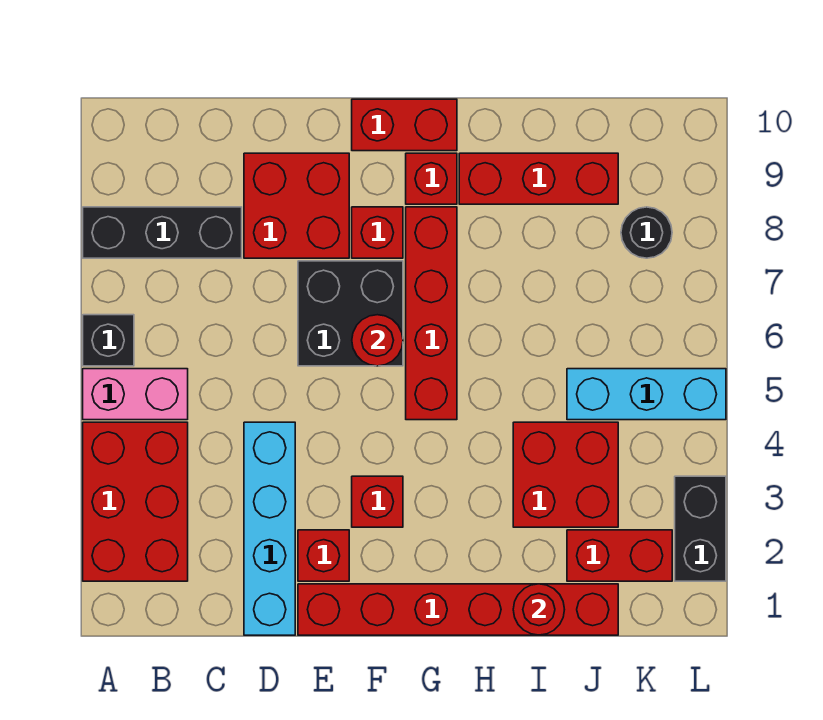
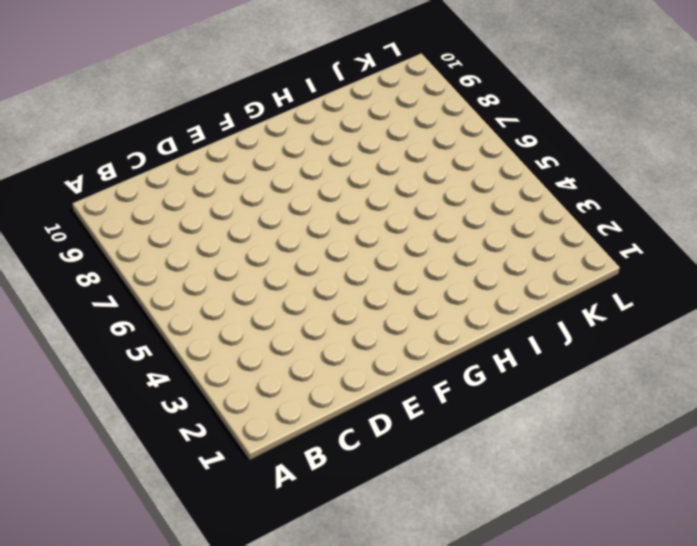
none -> red brick A2:B4 level 1
none -> pink brick A5:B5 level 1
none -> black brick A6 level 1

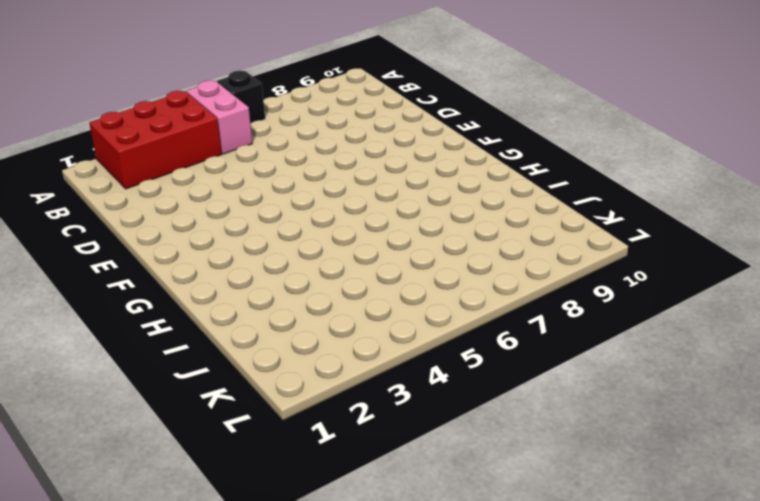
none -> black brick A8:C8 level 1
none -> cyan brick D1:D4 level 1
none -> red brick D8:E9 level 1

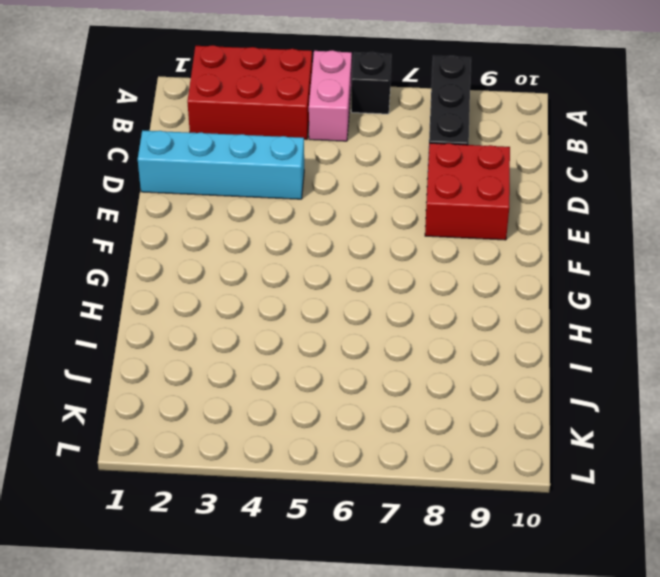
none -> red brick E1:J1 level 1
none -> red brick E2 level 1
none -> black brick E6:F7 level 1

